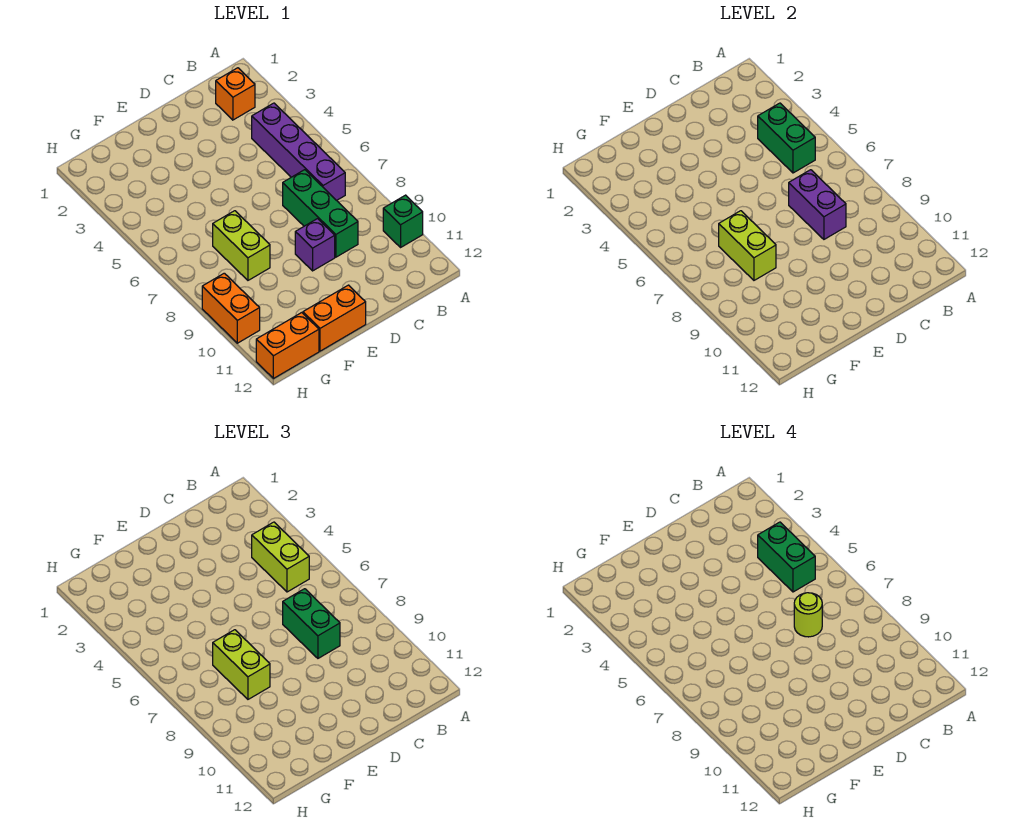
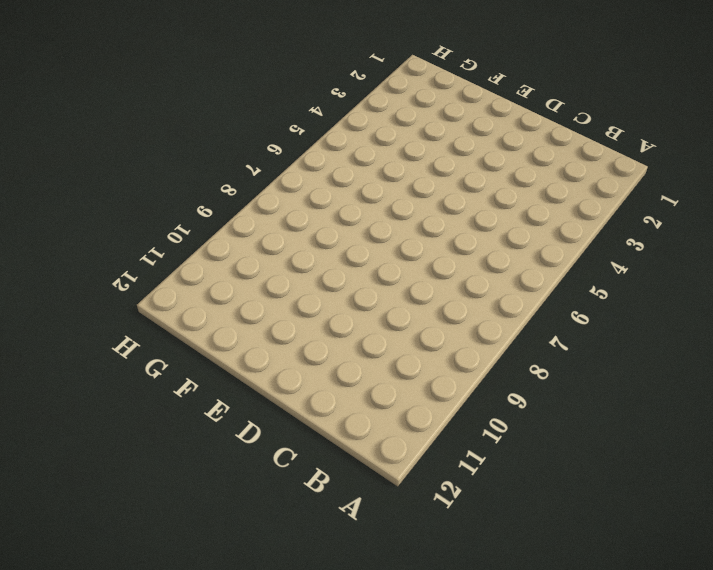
none -> green brick A10 level 1
none -> orange brick B2 level 1
none -> purple brick B4:B7 level 1

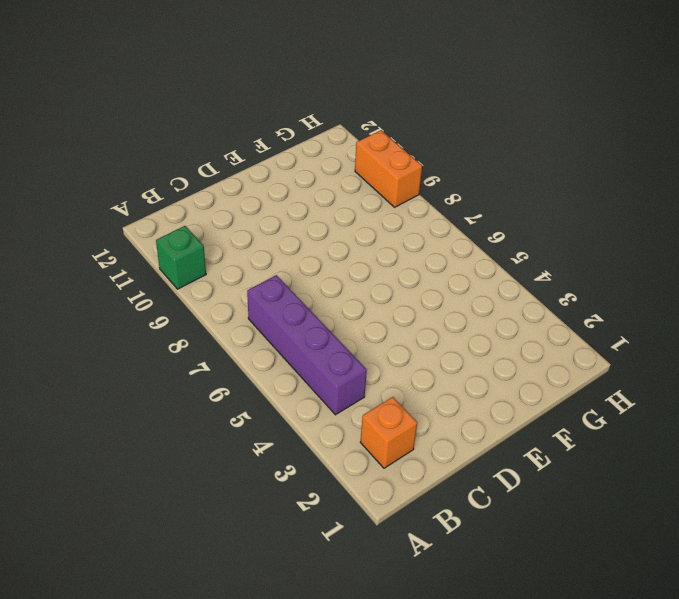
none -> green brick C7:C9 level 1
none -> purple brick D9 level 1
none -> orange brick E12:F12 level 1

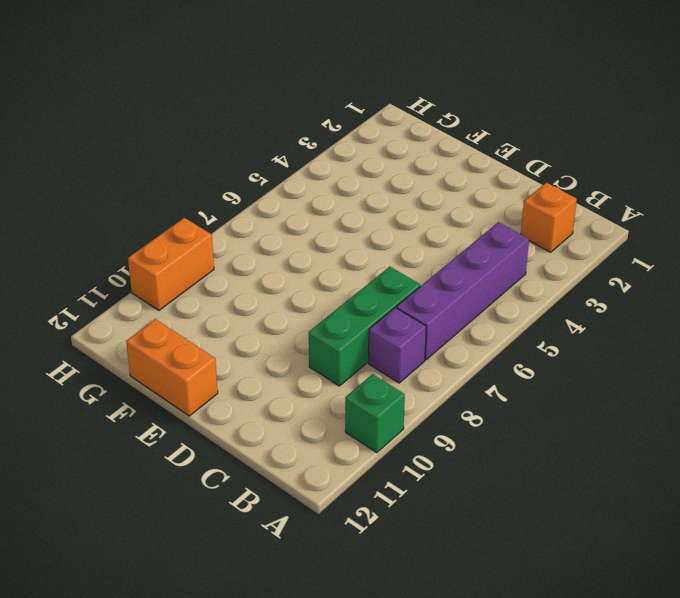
purple brick B8 level 1 -> purple brick D9 level 1
none -> lime brick F7:F8 level 1
none -> orange brick G12:H12 level 1
none -> green brick B4:B5 level 2

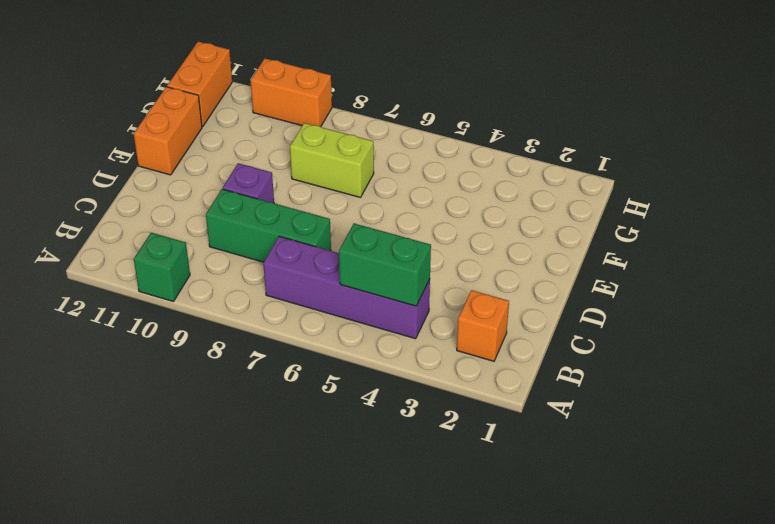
none -> purple brick C7:C8 level 2
none -> lime brick F7:F8 level 2
none -> lime brick B4:B5 level 3

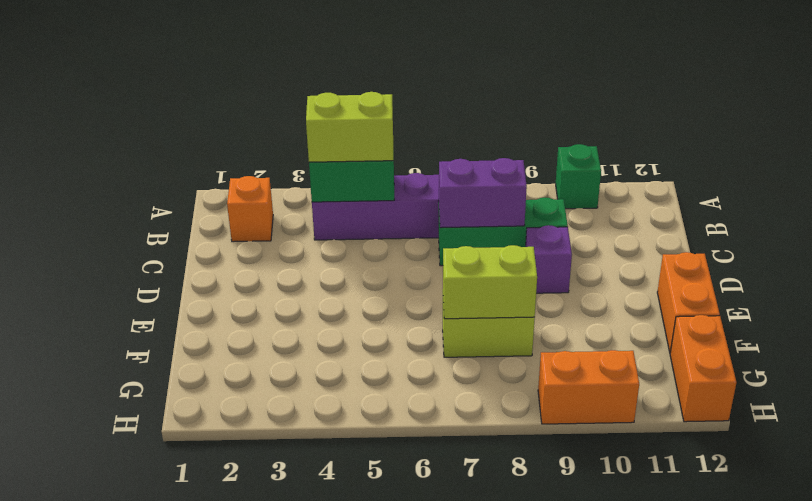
none -> green brick C7:C8 level 3
none -> lime brick F7:F8 level 3
none -> green brick B4:B5 level 4

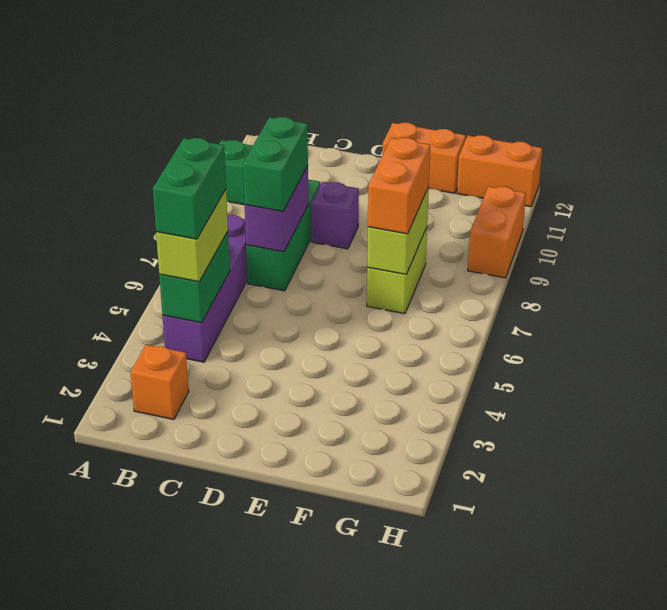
orange brick F7:F8 level 3 -> lime brick F7:F8 level 3
none -> lime round brick C7 level 4

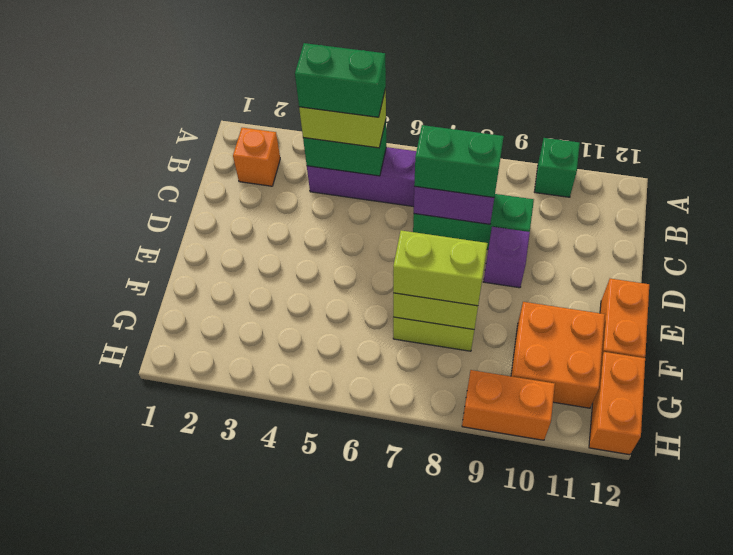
orange brick F10:G11 level 1 -> none
none -> lime round brick C7 level 4

